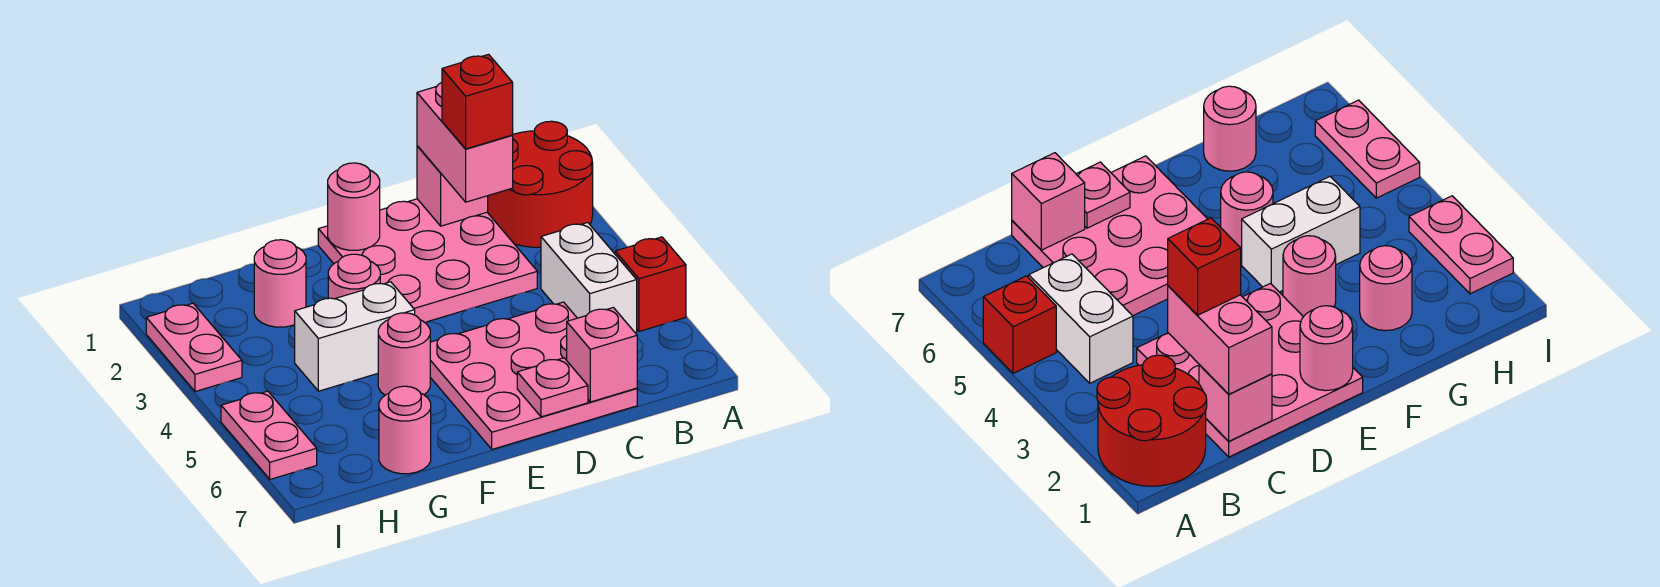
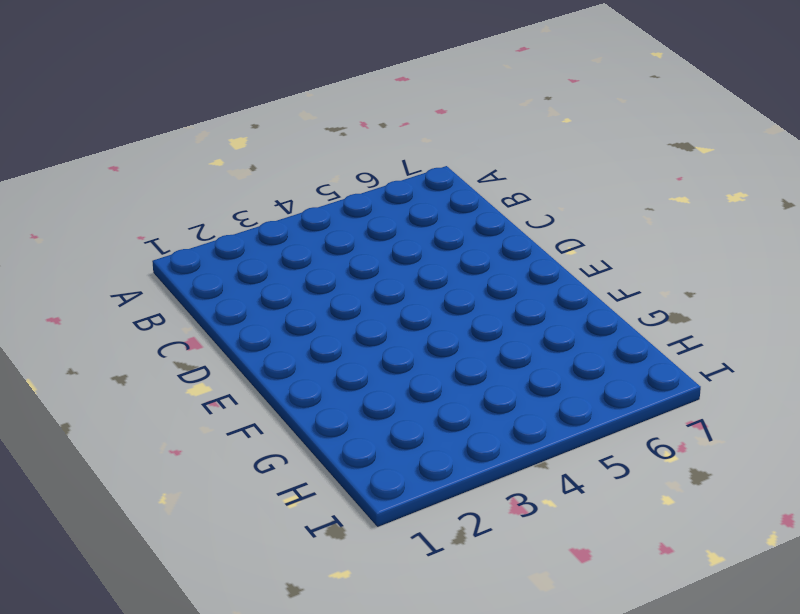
none -> red round brick A1:B2 level 1
none -> red brick A5 level 1
none -> white brick B4:B5 level 1

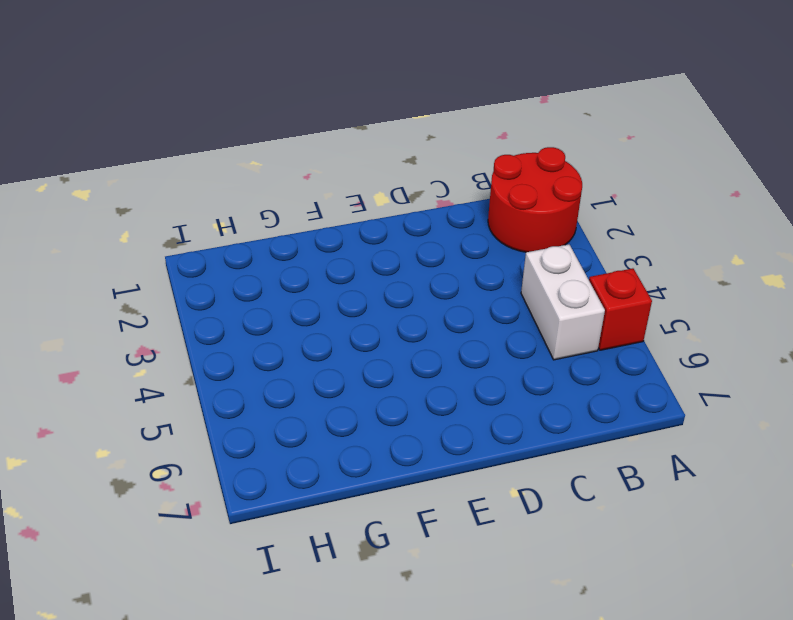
none -> pink plate C1:E3 level 1
none -> pink plate C5:E7 level 1
none -> pink round brick F3 level 1

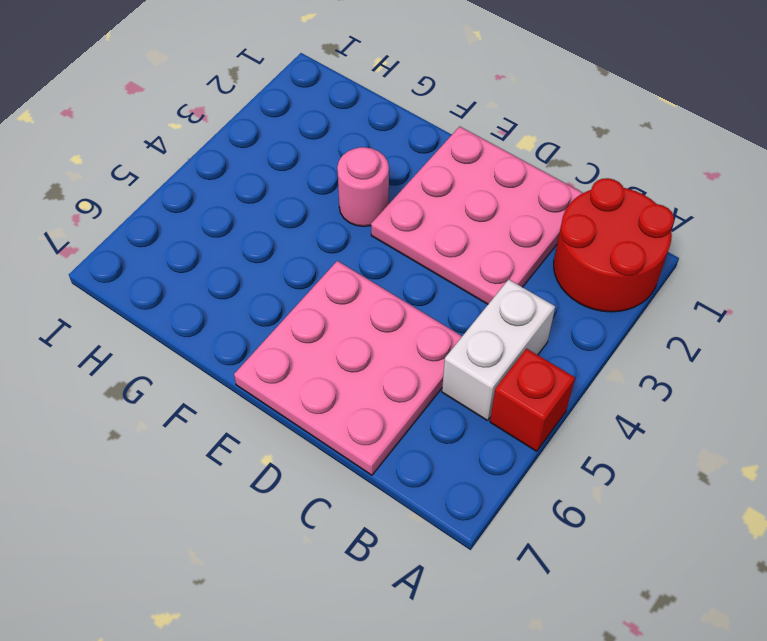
none -> white brick F4:G4 level 1
none -> pink round brick F5 level 1
none -> pink round brick G2 level 1

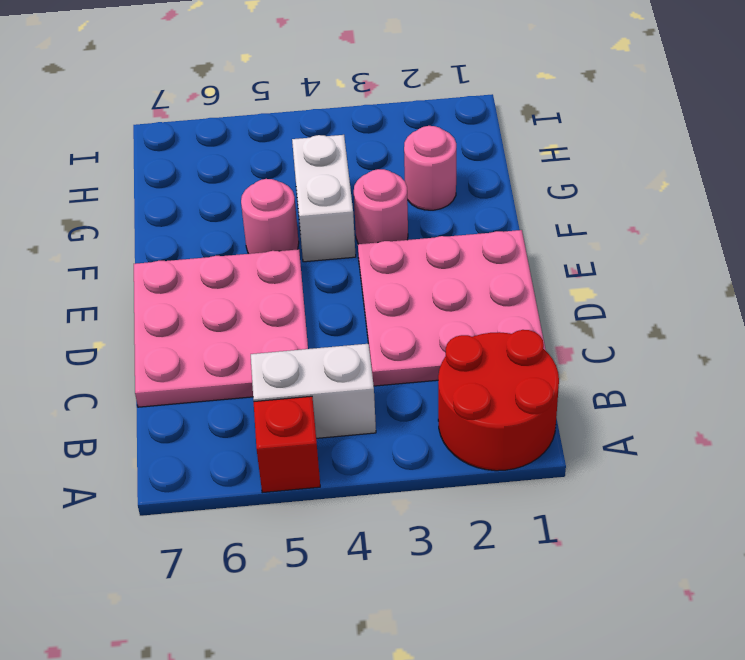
none -> pink round brick G7 level 1
none -> pink plate I2:I3 level 1
none -> pink plate I5:I6 level 1

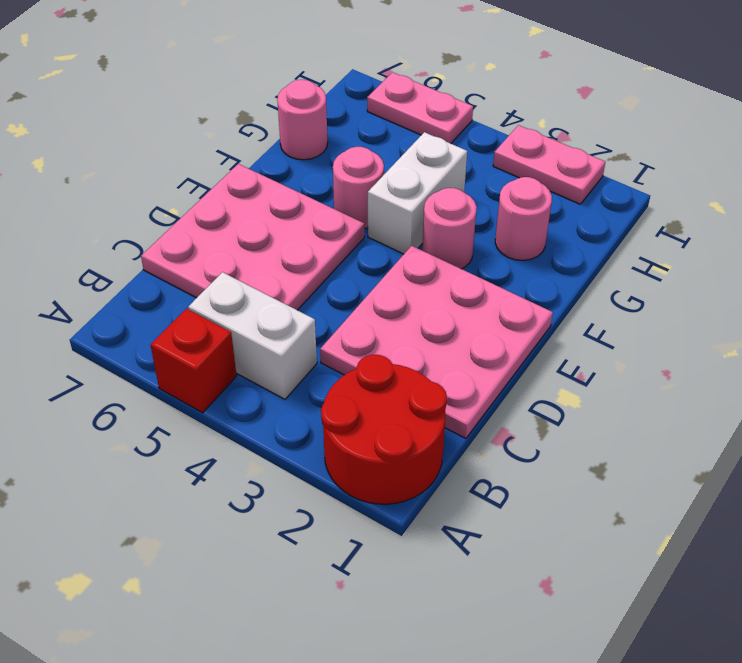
none -> pink brick C1 level 2
none -> pink brick C7 level 2
none -> pink plate D7 level 2

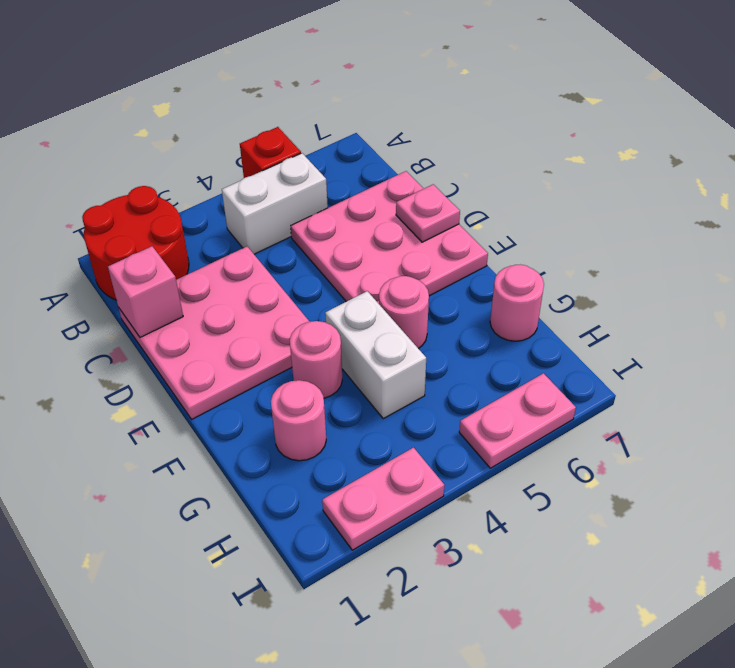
none -> pink brick C7 level 2
none -> pink round brick E1 level 2
none -> pink brick C1:C2 level 3

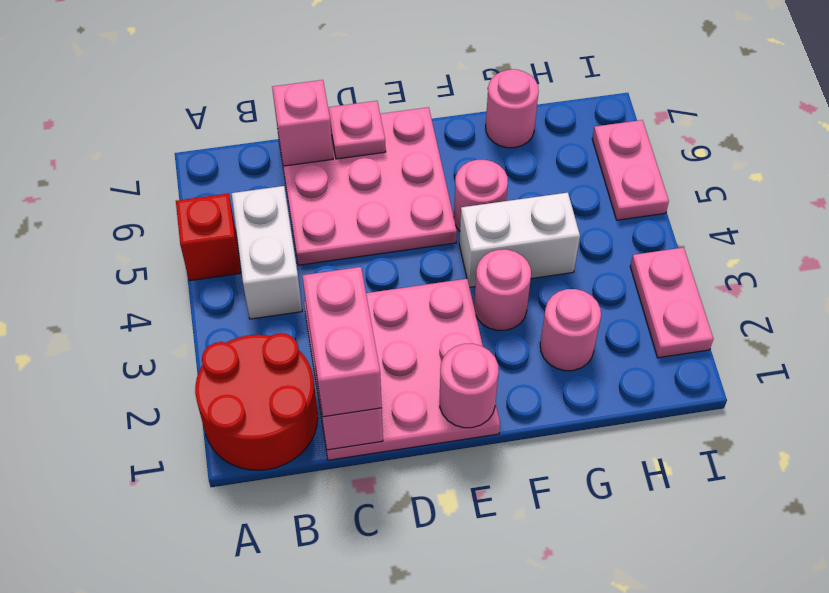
none -> red brick C2 level 4

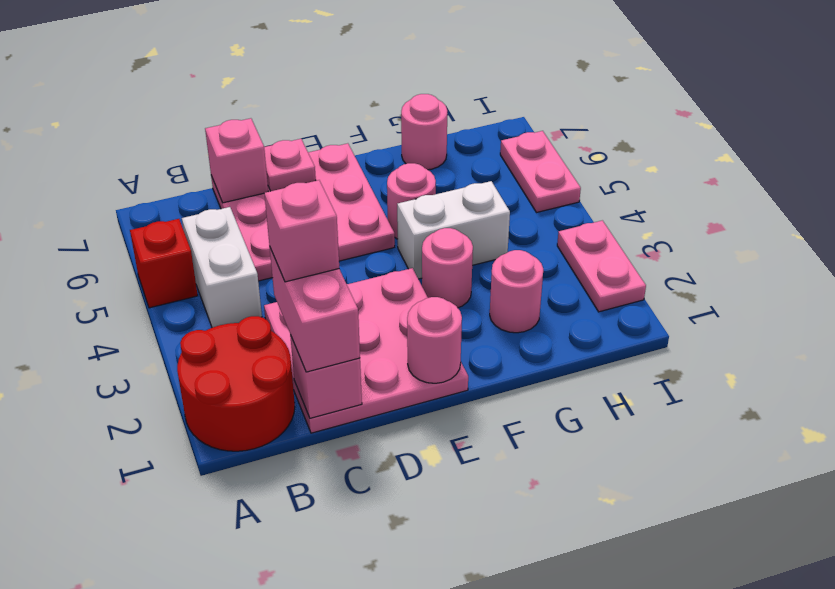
pink brick C2 level 4 -> red brick C2 level 4

